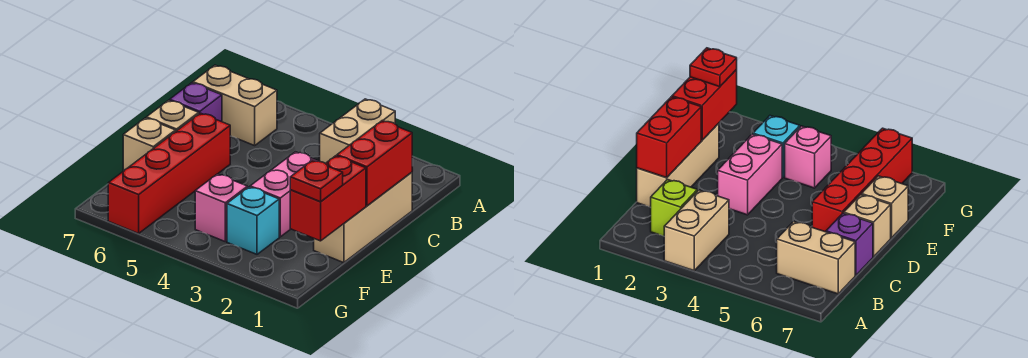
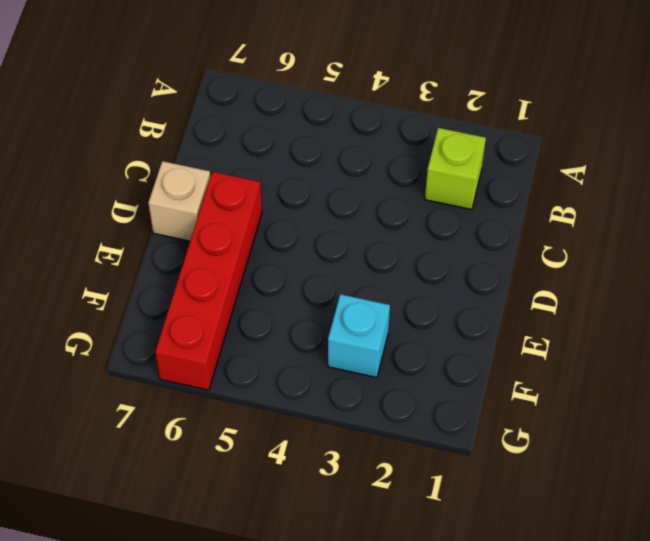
none -> tan brick A3:B3 level 1
none -> tan brick B6:B7 level 1
none -> tan brick C1:E1 level 1

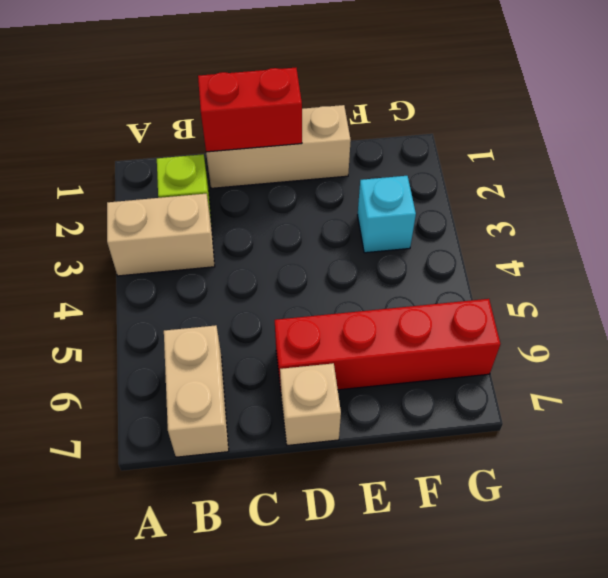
none -> purple brick C7 level 1
none -> pink brick D3:E3 level 1
none -> tan brick E7 level 1

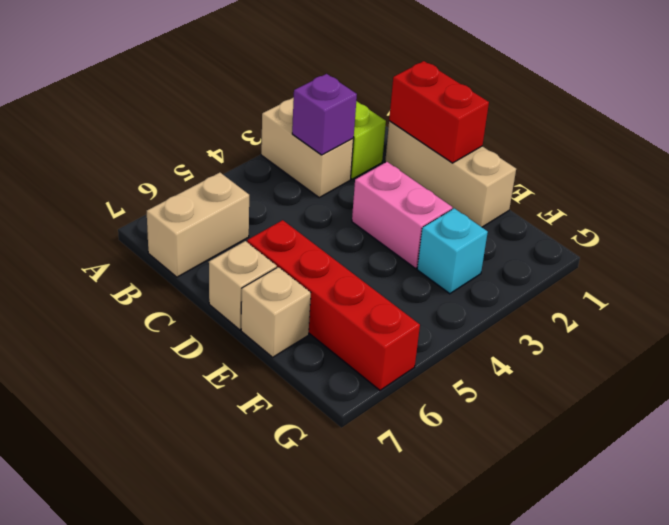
purple brick B3 level 2 -> purple brick C7 level 1
none -> pink brick F4 level 1
none -> red brick E1:F1 level 2
none -> red plate F1 level 3

